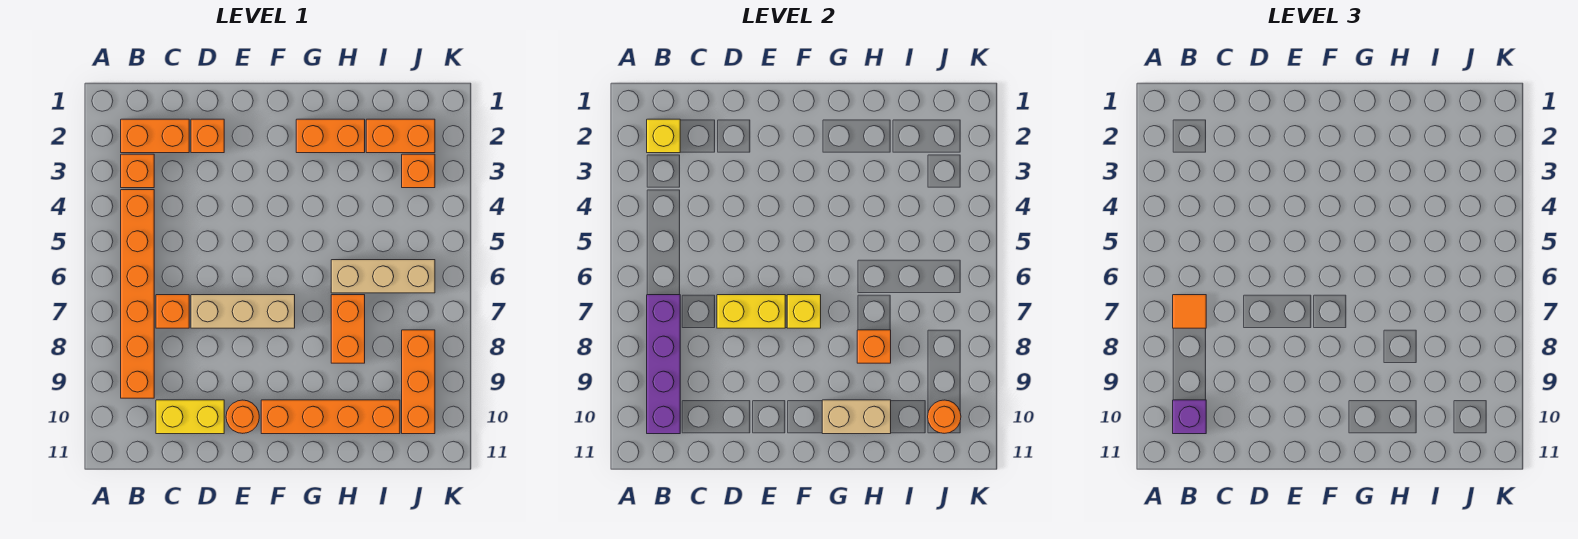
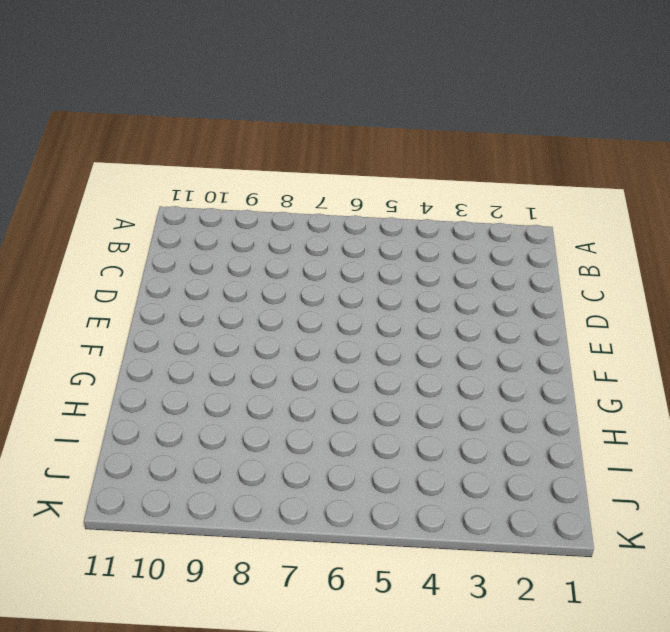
none -> orange brick B2:C2 level 1
none -> orange brick B3 level 1
none -> orange brick B4:B9 level 1

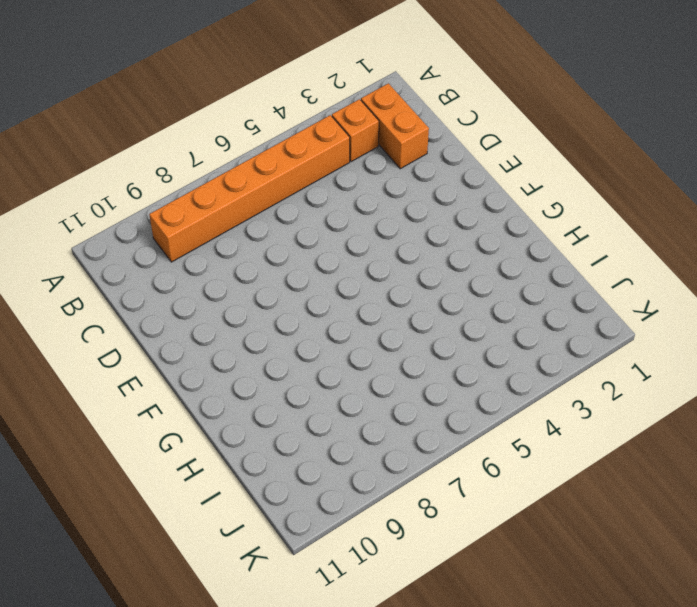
none -> orange brick C7 level 1
none -> yellow brick C10:D10 level 1
none -> orange brick D2 level 1

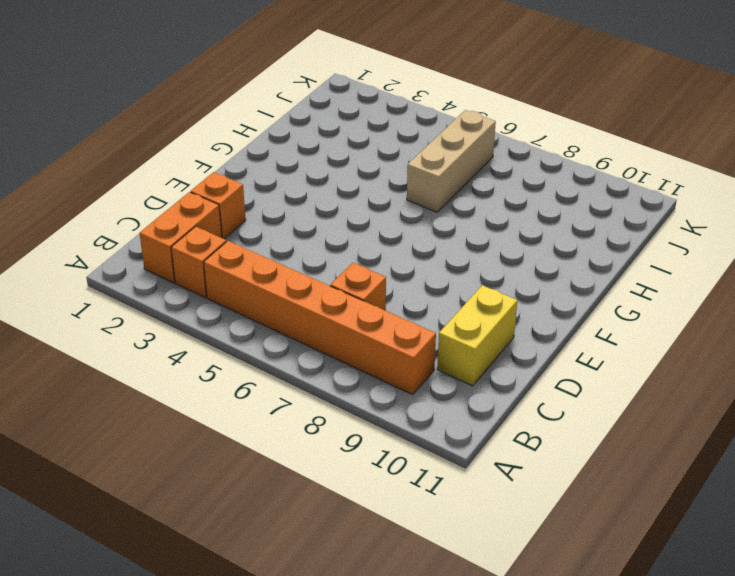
none -> tan brick D7:F7 level 1
none -> orange round brick E10 level 1
none -> orange brick F10:I10 level 1

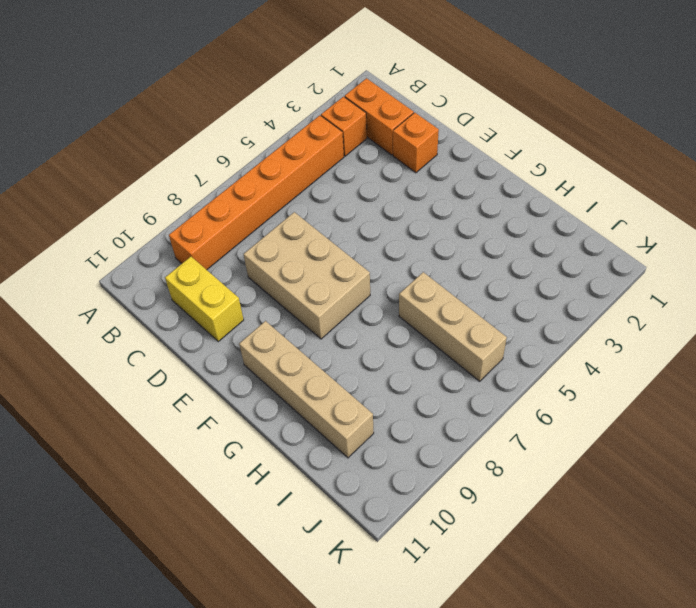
tan brick D7:F8 level 1 -> tan brick D7:F7 level 1
tan brick F10:I10 level 1 -> orange brick F10:I10 level 1
none -> orange brick C7 level 1
none -> orange round brick E10 level 1
none -> orange brick G2:H2 level 1

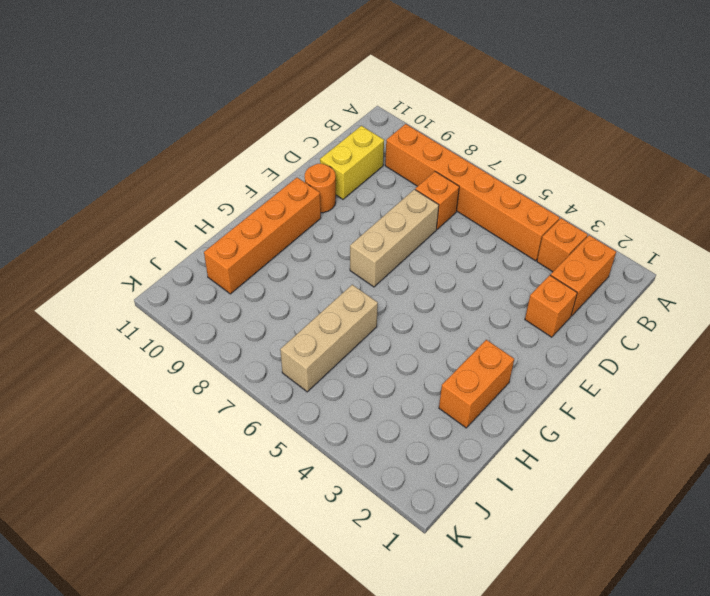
none -> orange brick H7:H8 level 1
none -> orange brick I2:J2 level 1
none -> orange brick J3 level 1

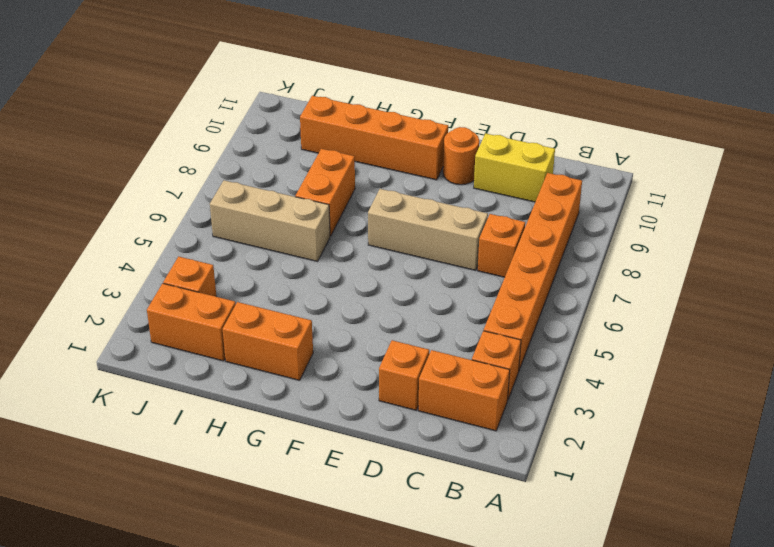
none -> orange brick J8:J10 level 1
none -> yellow brick B2 level 2
none -> purple brick B7:B10 level 2

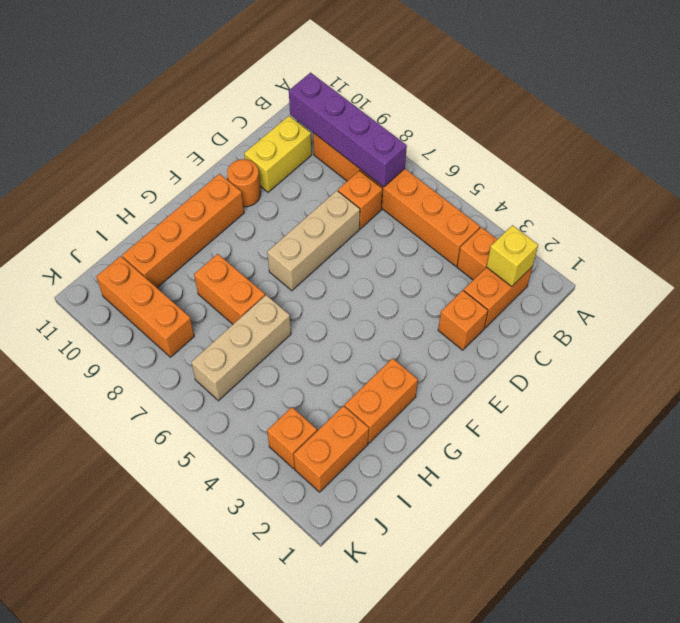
none -> yellow brick D7:E7 level 2
none -> yellow brick F7 level 2
none -> tan brick G10:H10 level 2

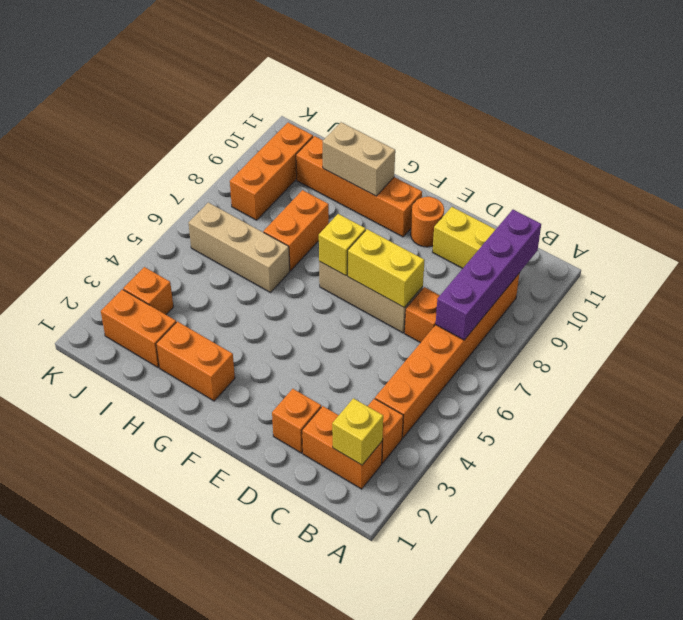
none -> orange brick H8 level 2
none -> orange round brick J10 level 2
none -> orange tile B7 level 3

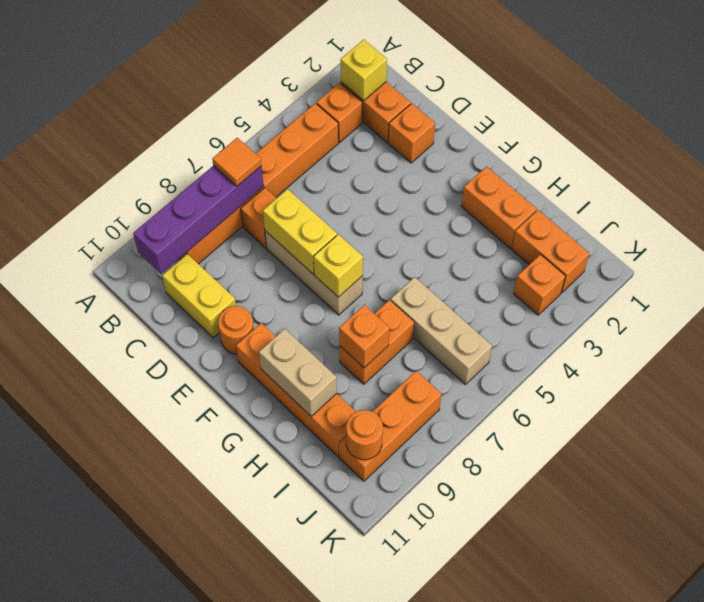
none -> purple brick B10 level 3

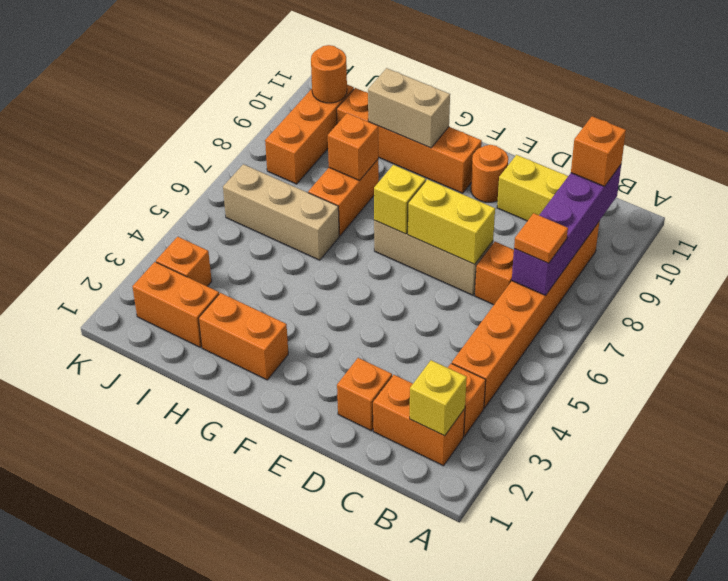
orange brick B10 level 3 -> purple brick B10 level 3

